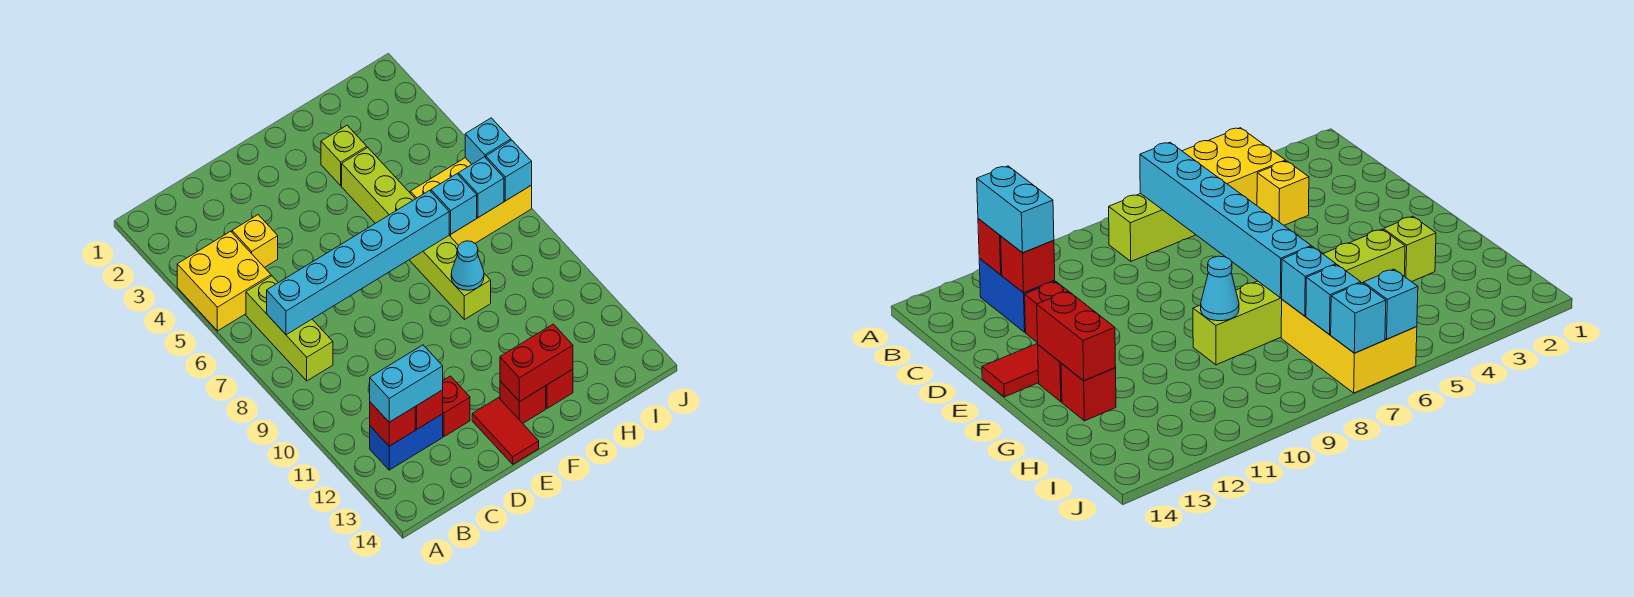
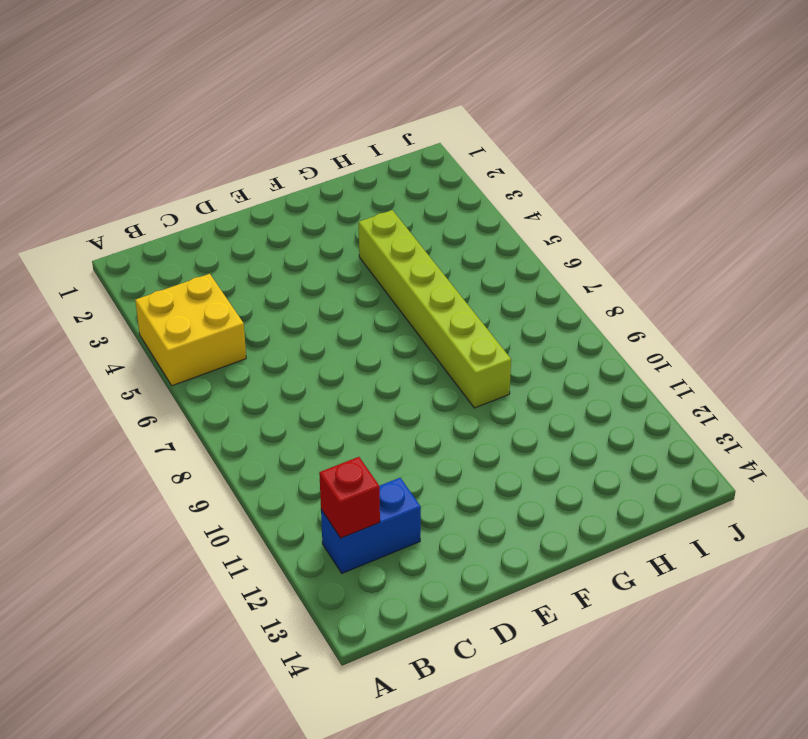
none -> lime brick B6:B8 level 1
none -> yellow brick C4 level 1
none -> red brick D12 level 1

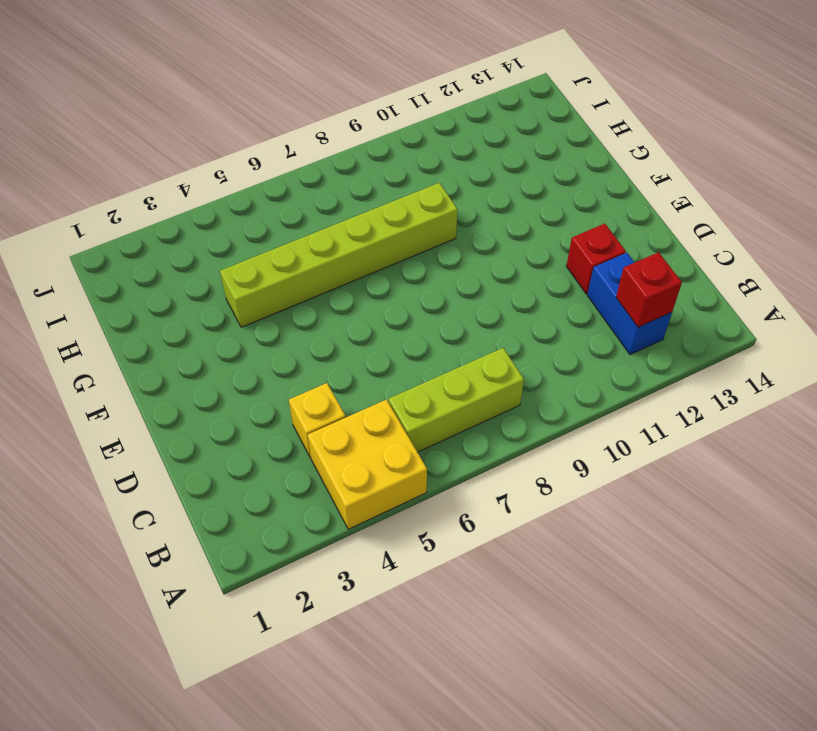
none -> red tile E13:E14 level 1
none -> red brick F13 level 1
none -> lime brick G3 level 1

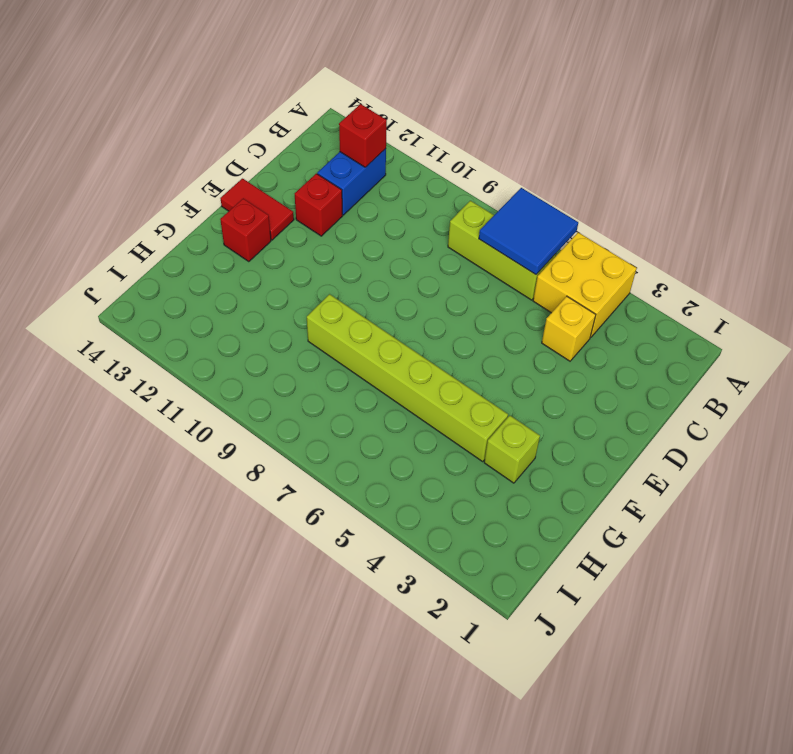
blue tile A6:B7 level 2 -> cyan brick B7:G7 level 2
none -> red brick G13 level 1
none -> yellow brick H6:J7 level 1
none -> red brick C12 level 2

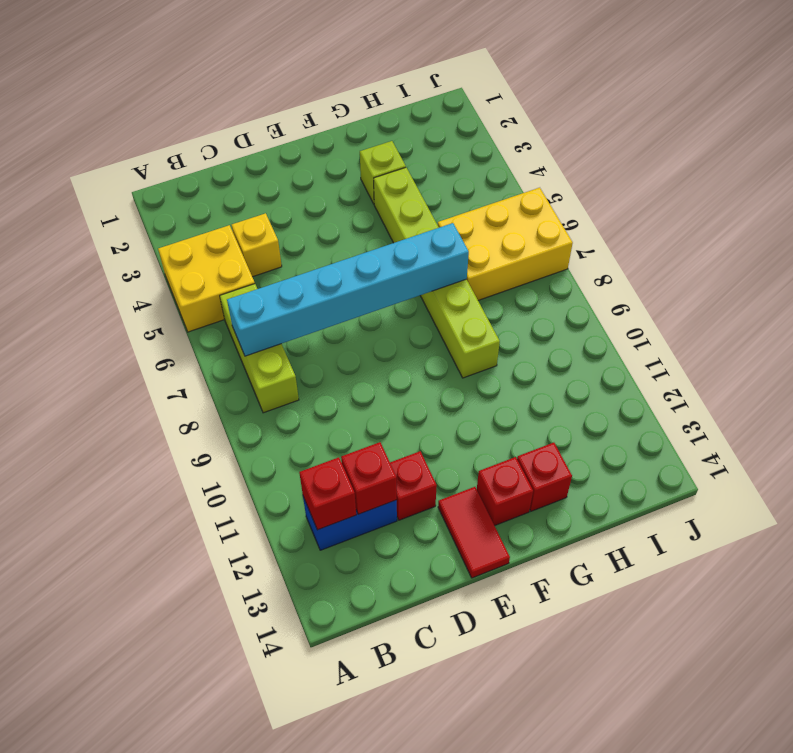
none -> red brick F13:G13 level 2
none -> cyan cone G9 level 2
none -> cyan brick H7 level 2

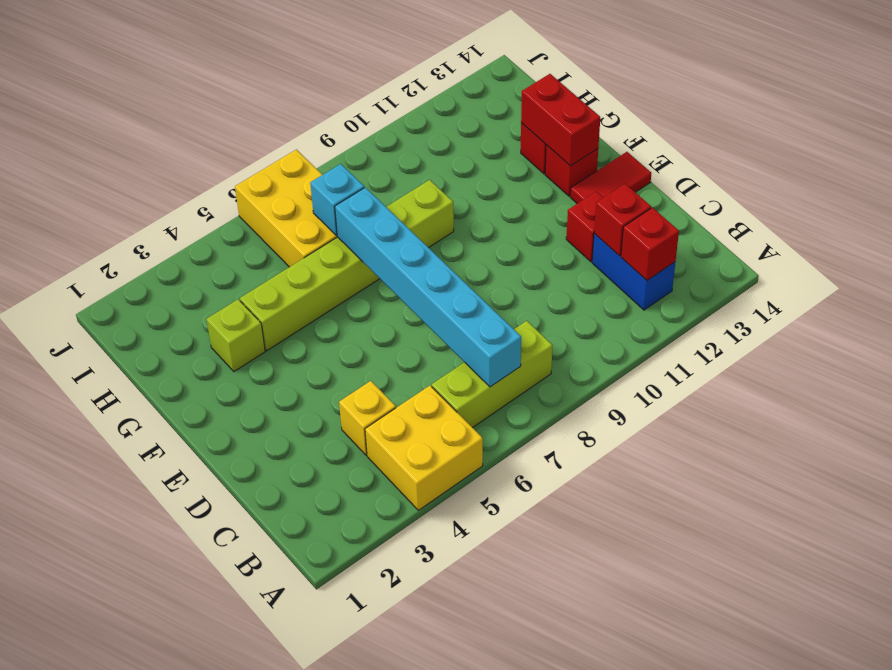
none -> cyan cone G9 level 2
none -> cyan brick I7 level 2
none -> cyan brick J6 level 2

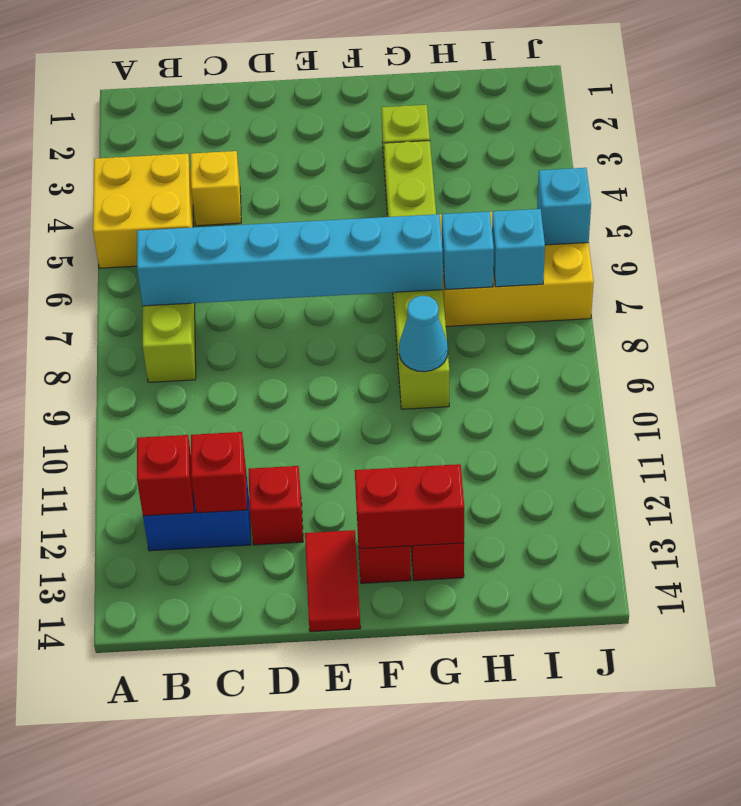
none -> cyan brick J7 level 2
none -> cyan brick B12:C12 level 3

